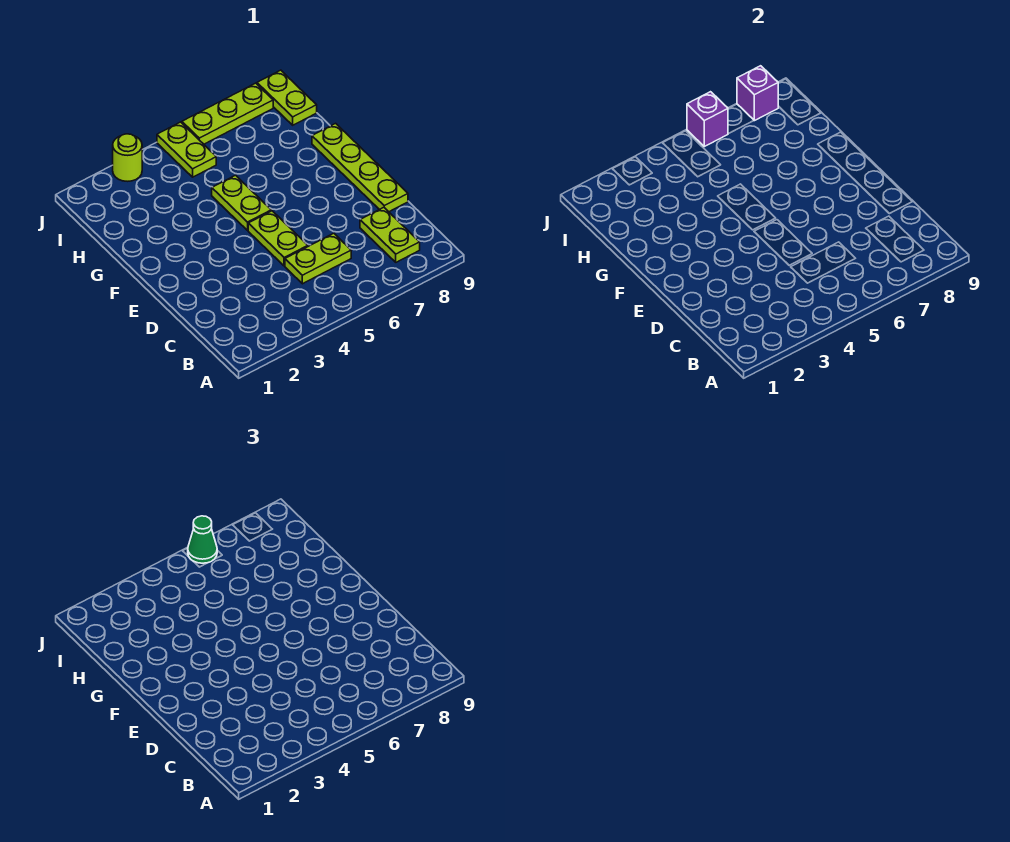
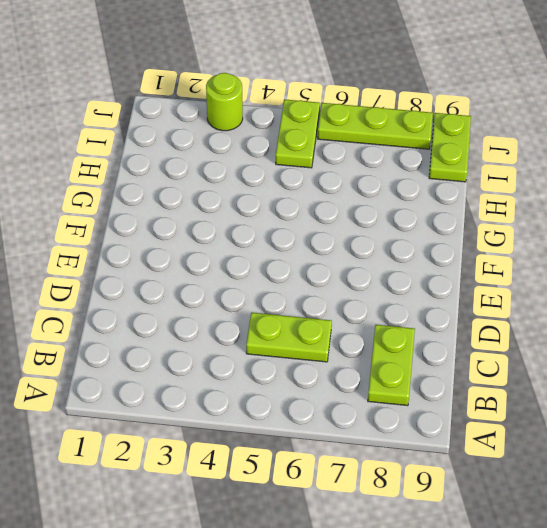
none -> lime plate D5:E5 level 1
none -> lime plate D9:G9 level 1
none -> lime plate F5:G5 level 1

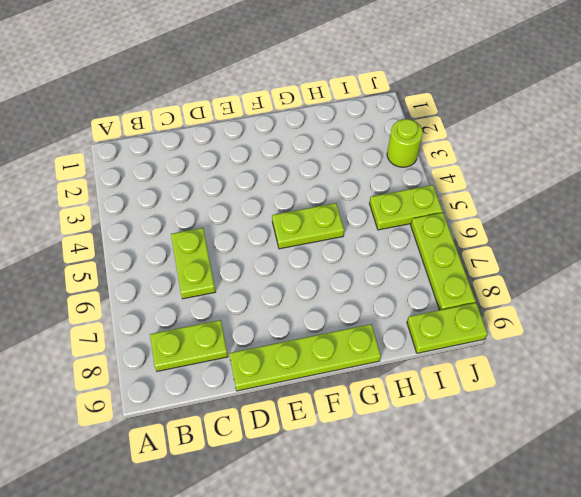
none -> lime plate D5:E5 level 1
none -> purple brick J6 level 2
none -> purple brick J8 level 2

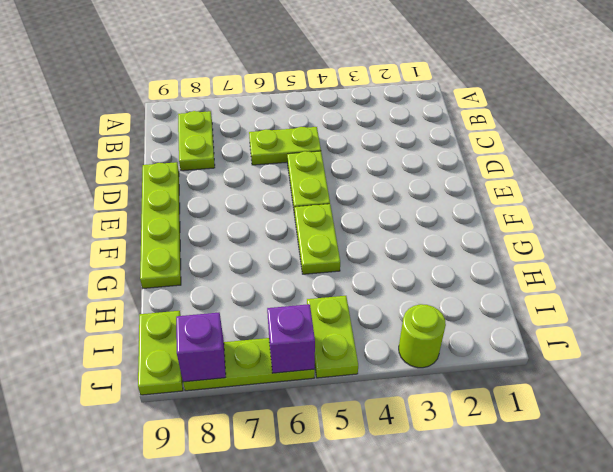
none -> green cone J6 level 3

